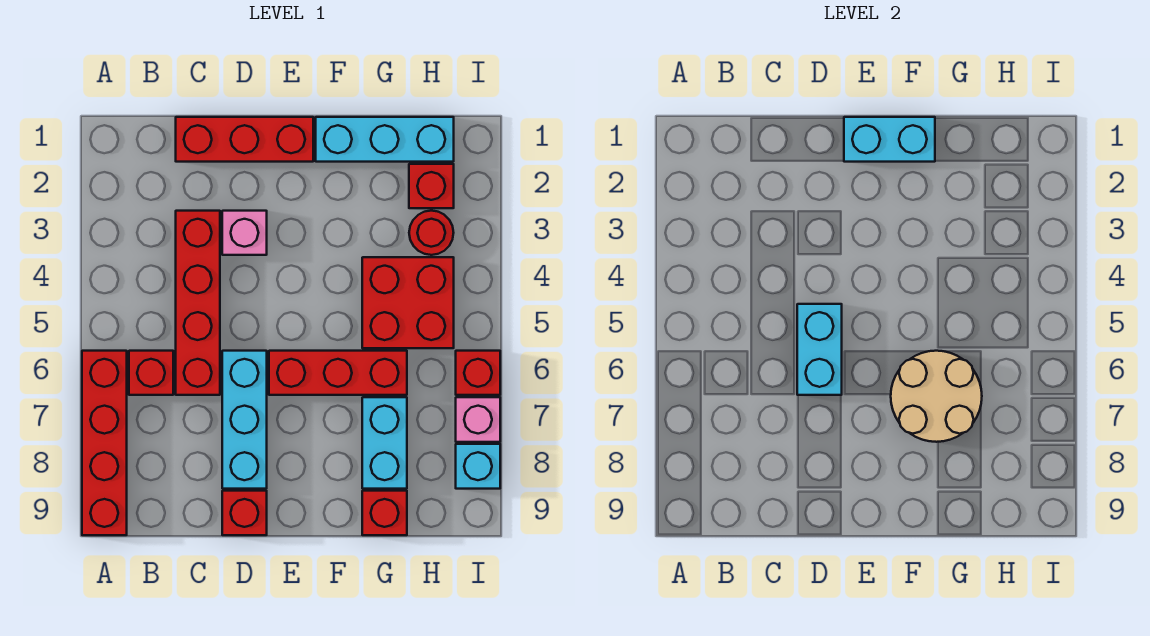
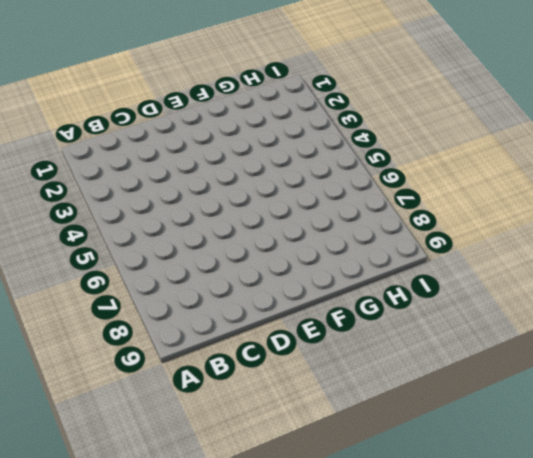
none -> red brick A6:A9 level 1
none -> red brick B6 level 1
none -> red brick C1:E1 level 1

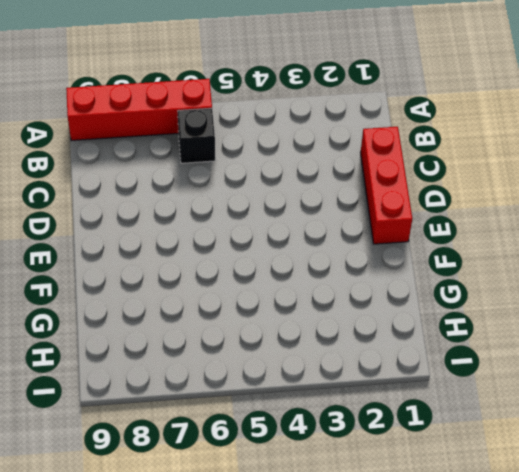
black brick B6 level 1 -> red brick B6 level 1
none -> red brick C3:C6 level 1
none -> pink brick D3 level 1
none -> cyan brick D6:D8 level 1

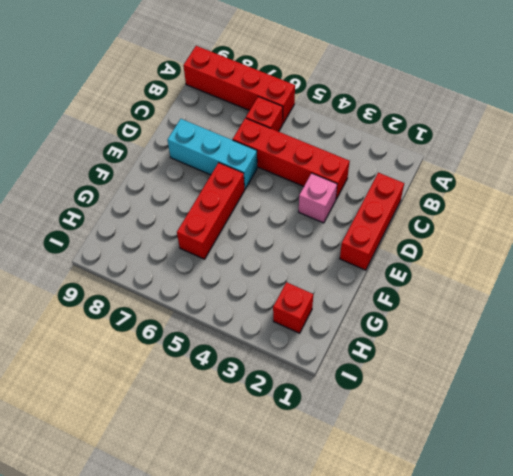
none -> red brick D9 level 1
none -> cyan brick F1:H1 level 1
none -> red brick G4:H5 level 1

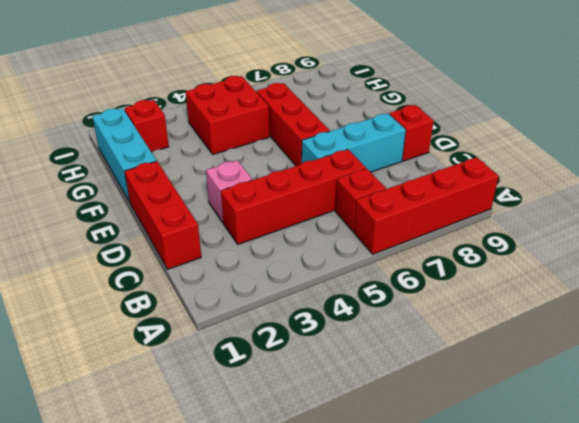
none -> cyan brick G7:G8 level 1
none -> red brick G9 level 1
none -> red round brick H3 level 1

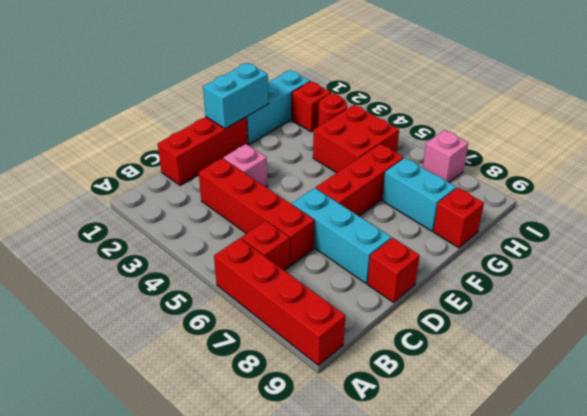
none -> red brick I6 level 1
none -> cyan brick I8 level 1
none -> cyan brick D5:D6 level 2

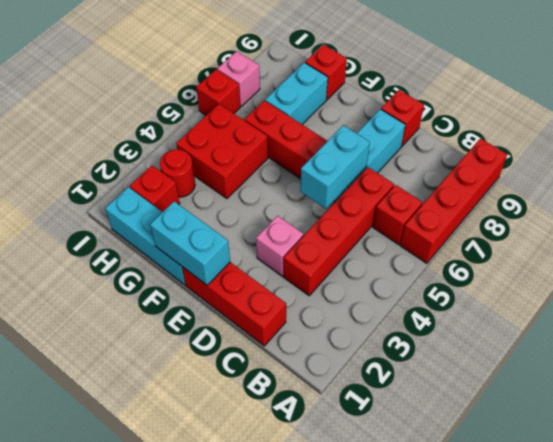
none -> cyan brick I8 level 1
none -> tan round brick F6:G7 level 2

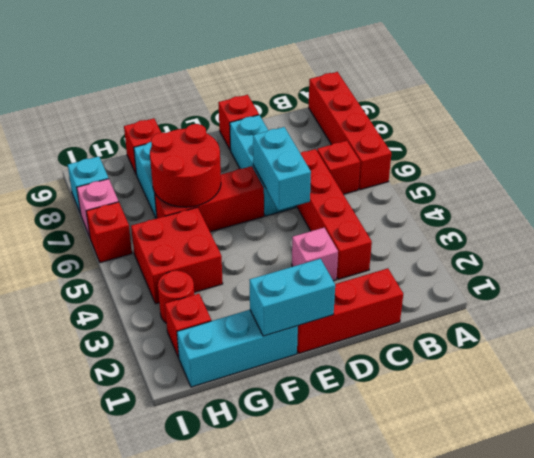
red round brick F6:G7 level 2 -> tan round brick F6:G7 level 2

